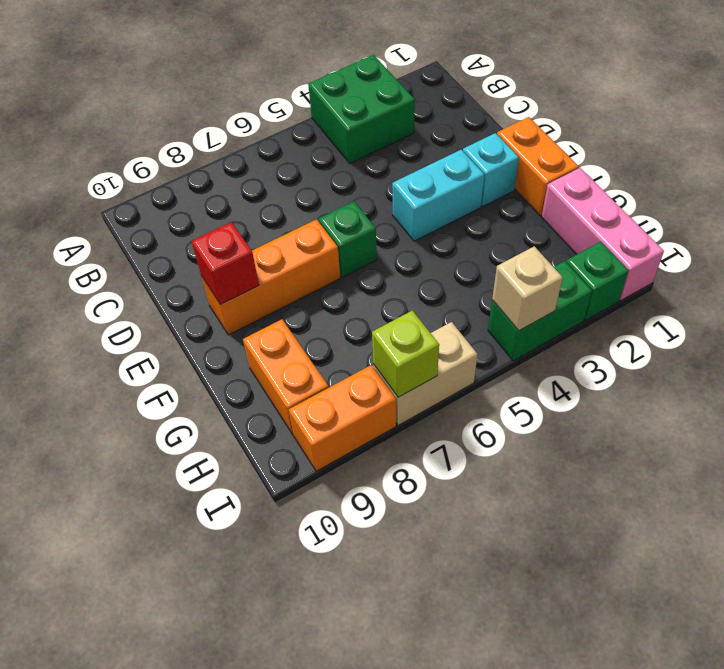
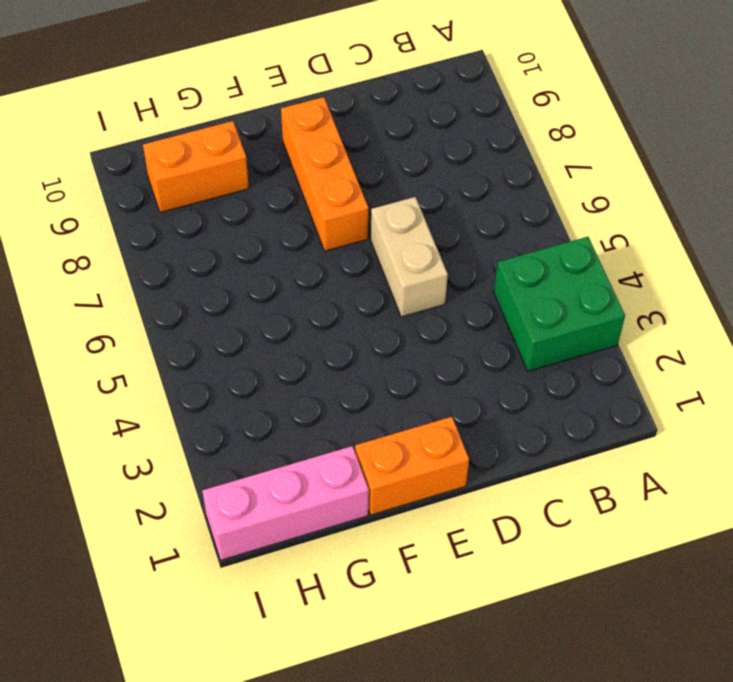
tan brick D5:D6 level 1 -> tan brick I6:I7 level 1
none -> cyan brick E2 level 1
none -> cyan brick E3:E4 level 1
none -> green brick E6 level 1

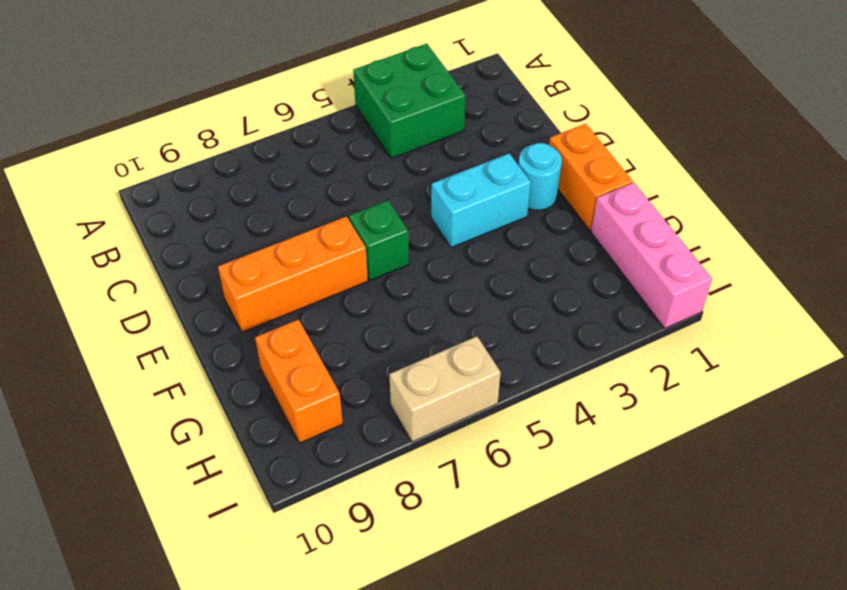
cyan round brick E2 level 1 -> cyan brick E2 level 1
none -> green brick I2 level 1
none -> green brick I3:I4 level 1
none -> orange brick I8:I9 level 1

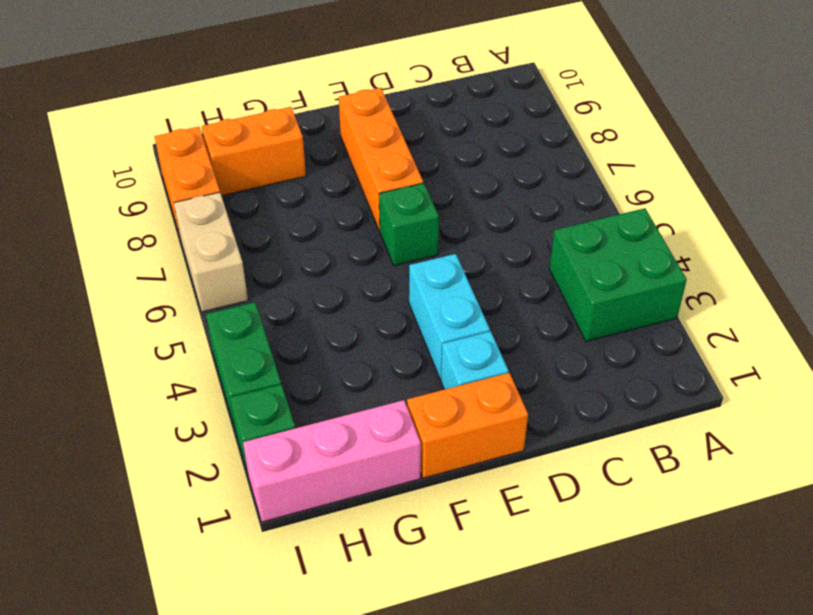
none -> red brick E9 level 2
none -> tan brick I4 level 2
none -> lime brick I7 level 2

